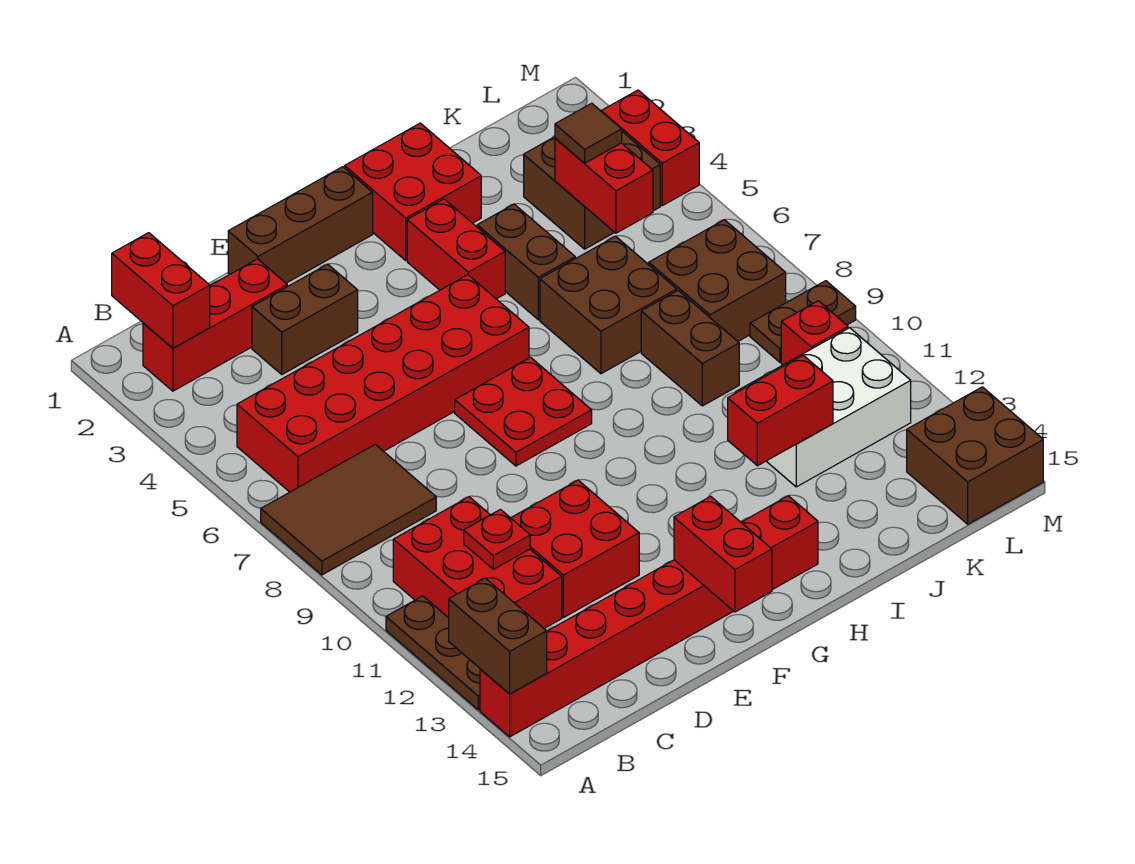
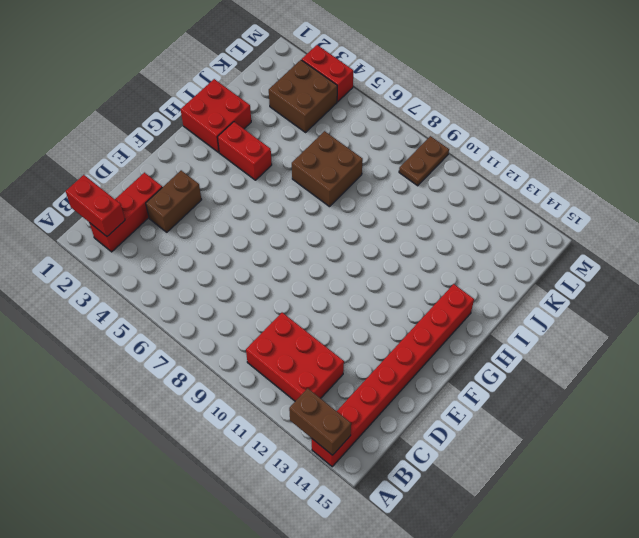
none -> brown tile A7:C8 level 1
none -> brown plate A11:A13 level 1
none -> red brick B5:G6 level 1

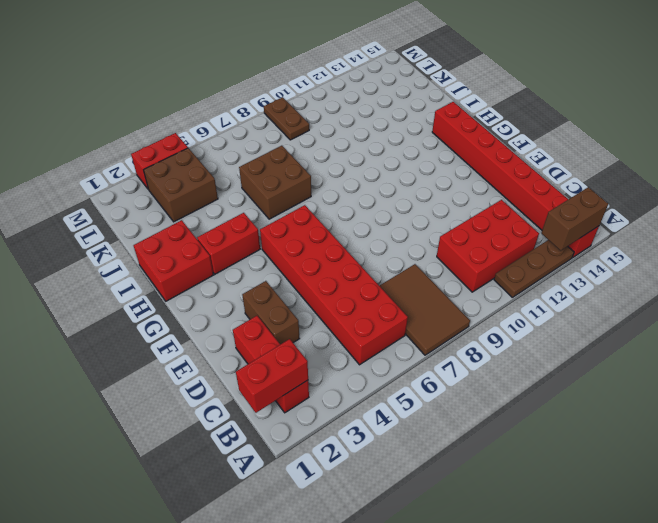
none -> red brick D11:E12 level 1
none -> brown brick E1:G1 level 1
none -> red plate F7:G8 level 1

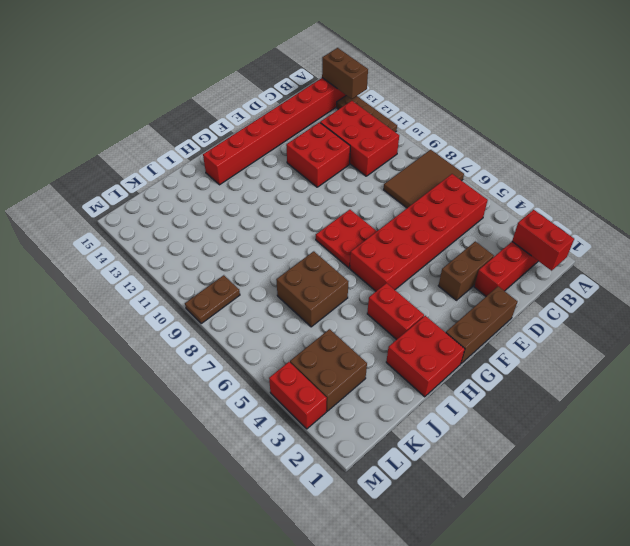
none -> brown brick I4:I5 level 1
none -> brown brick J8:J9 level 1
none -> white brick J11:L12 level 1

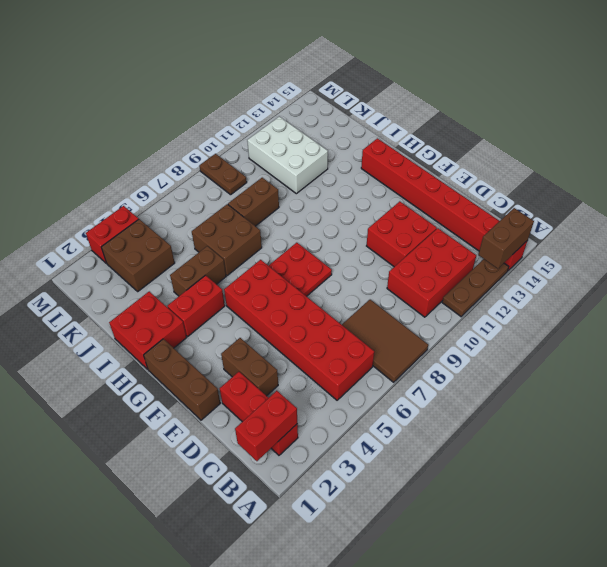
none -> brown brick K7:L8 level 1
none -> red brick L10 level 1
none -> brown brick L14:M15 level 1

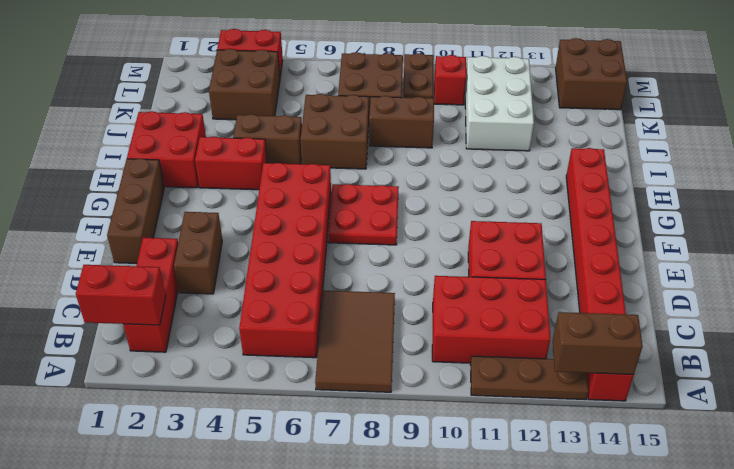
none -> red plate C11 level 2
none -> red brick F14:F15 level 2
none -> red brick I12:J12 level 2

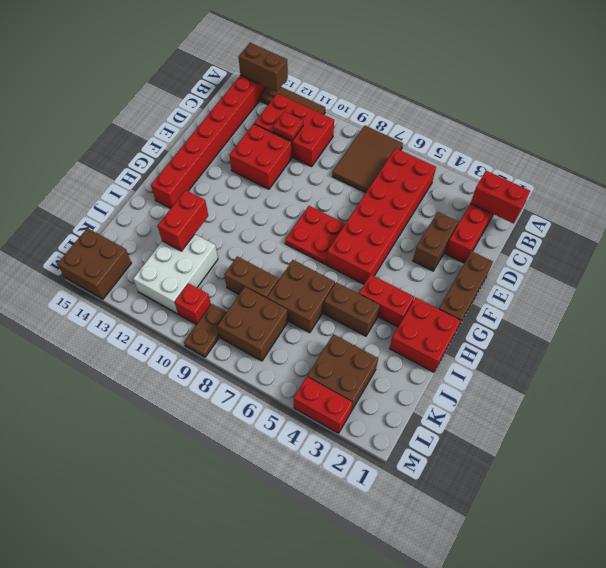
none -> red brick F14:F15 level 2
none -> red brick K4:K5 level 2
none -> brown tile K4 level 3

